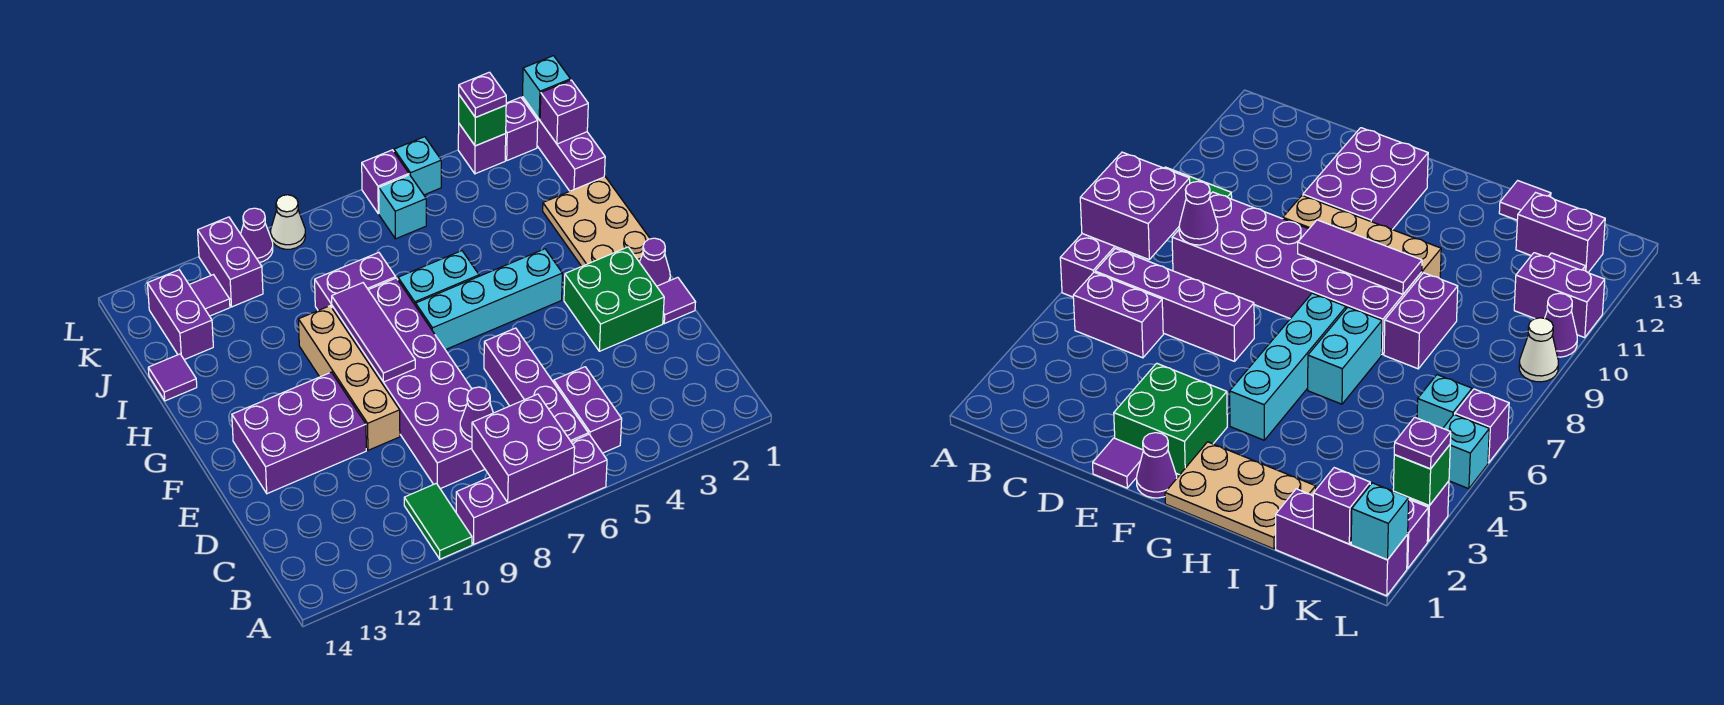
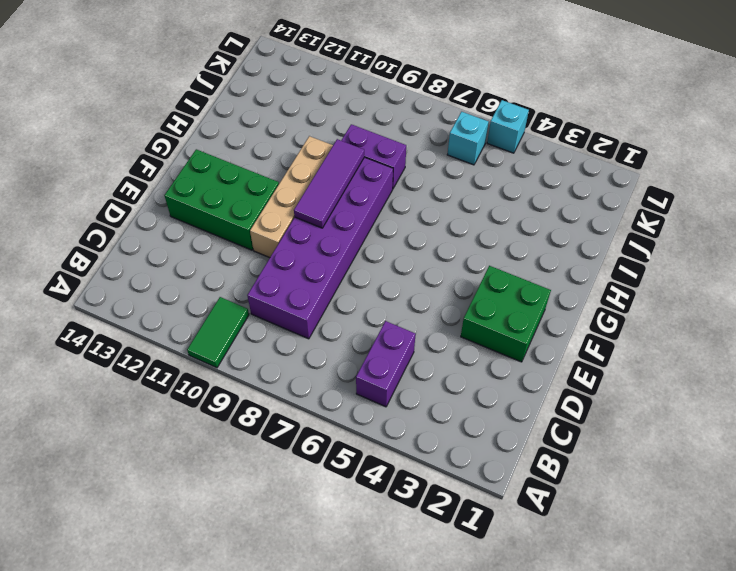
green brick E11:F13 level 1 -> purple brick E11:F13 level 1
none -> purple brick A6:A9 level 1
none -> purple brick B6:E6 level 1
none -> purple tile E1 level 1
none -> purple cone F1 level 1

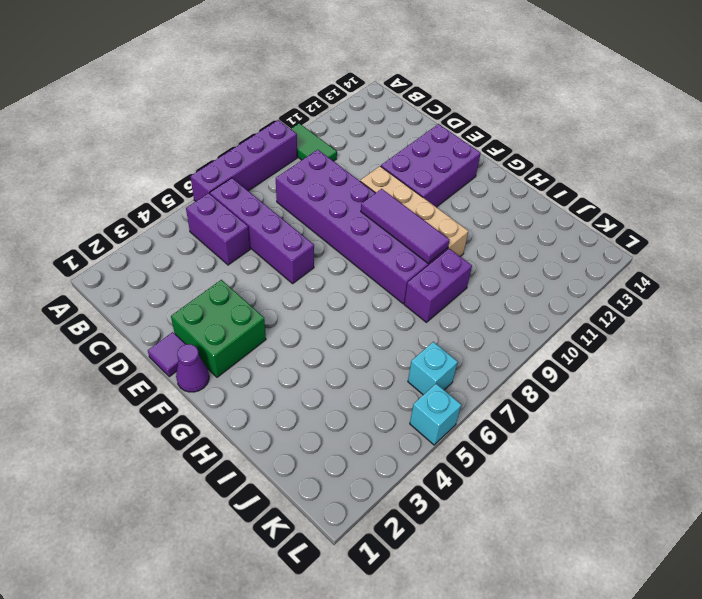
none -> tan plate G1:I2 level 1
none -> cyan brick G4:G7 level 1
none -> cyan brick H6:H7 level 1
none -> purple tile I14 level 1

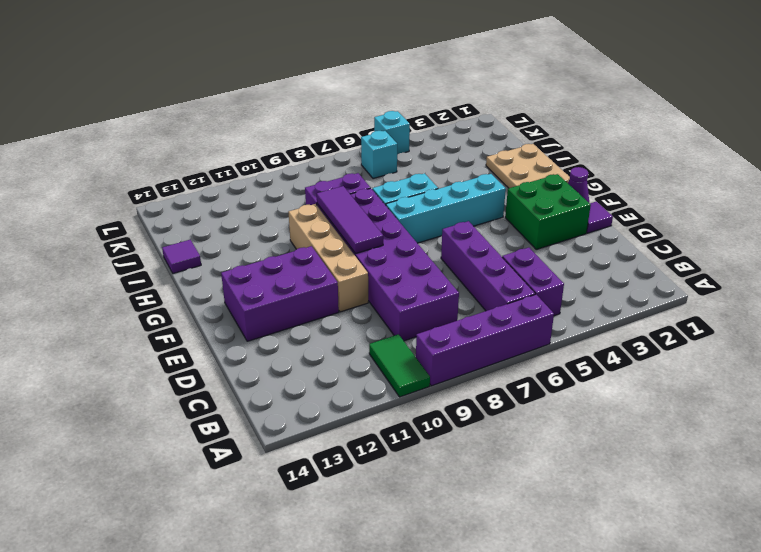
none -> purple brick J1:L1 level 1
none -> purple brick J13:K13 level 1
none -> purple brick K11:L11 level 1
none -> purple tile K12 level 1

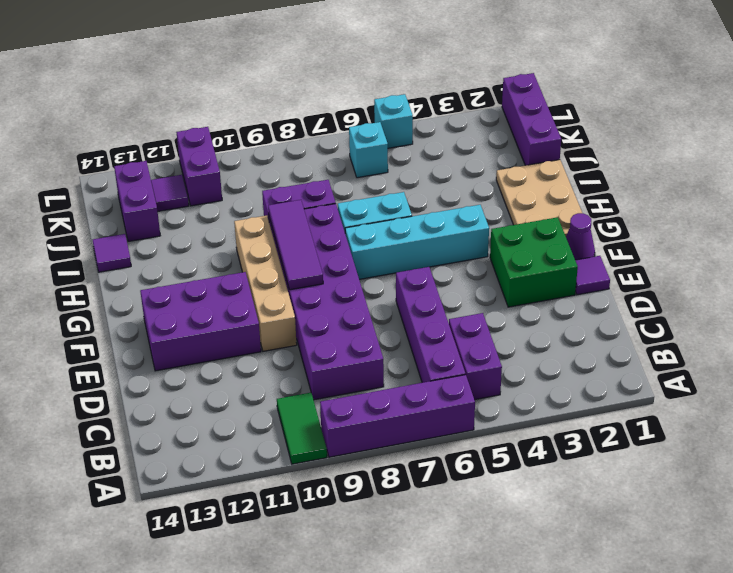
none -> purple brick L2 level 1
none -> purple brick L3 level 1
none -> purple brick L6 level 1
none -> white cone L9 level 1

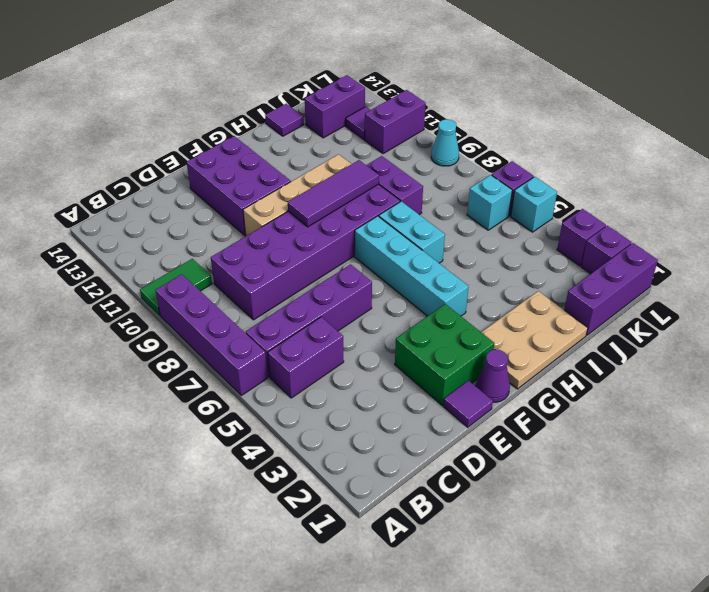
cyan cone L9 level 1 -> white cone L9 level 1
none -> purple cone L10 level 1
none -> purple brick A7:B8 level 2
none -> purple cone C8 level 2
none -> purple brick K1 level 2

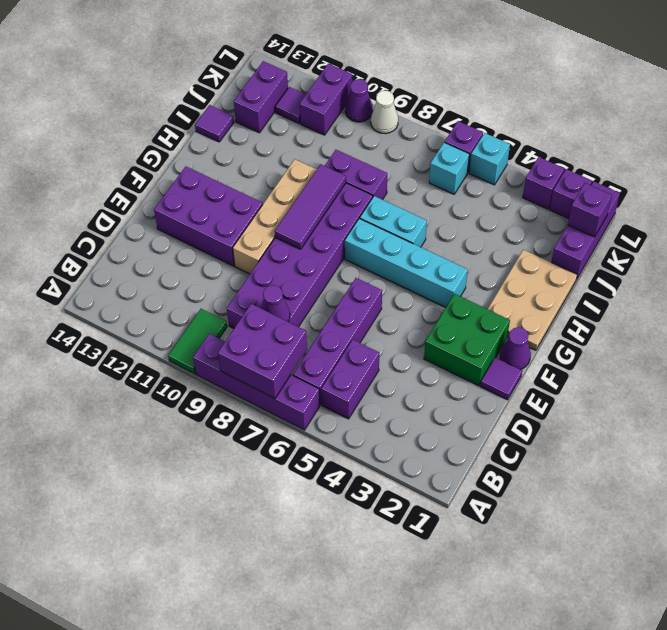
none -> cyan brick L1 level 2
none -> green brick L3 level 2
none -> purple plate L3 level 3

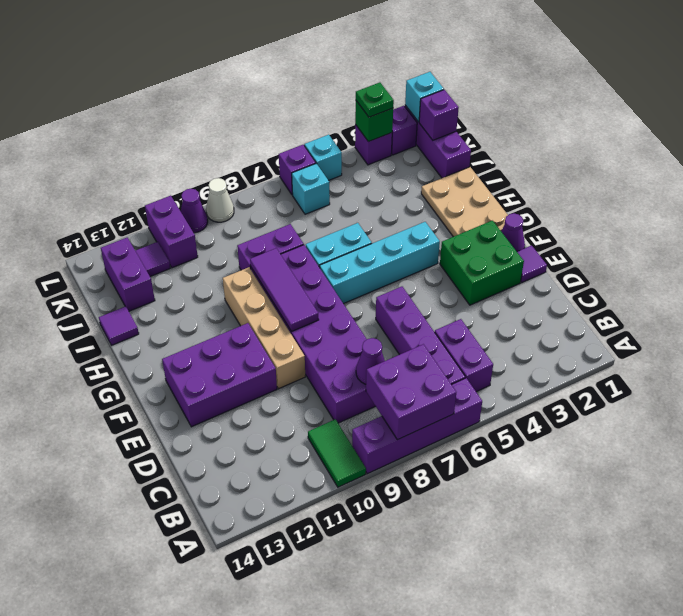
green plate L3 level 3 -> purple plate L3 level 3

